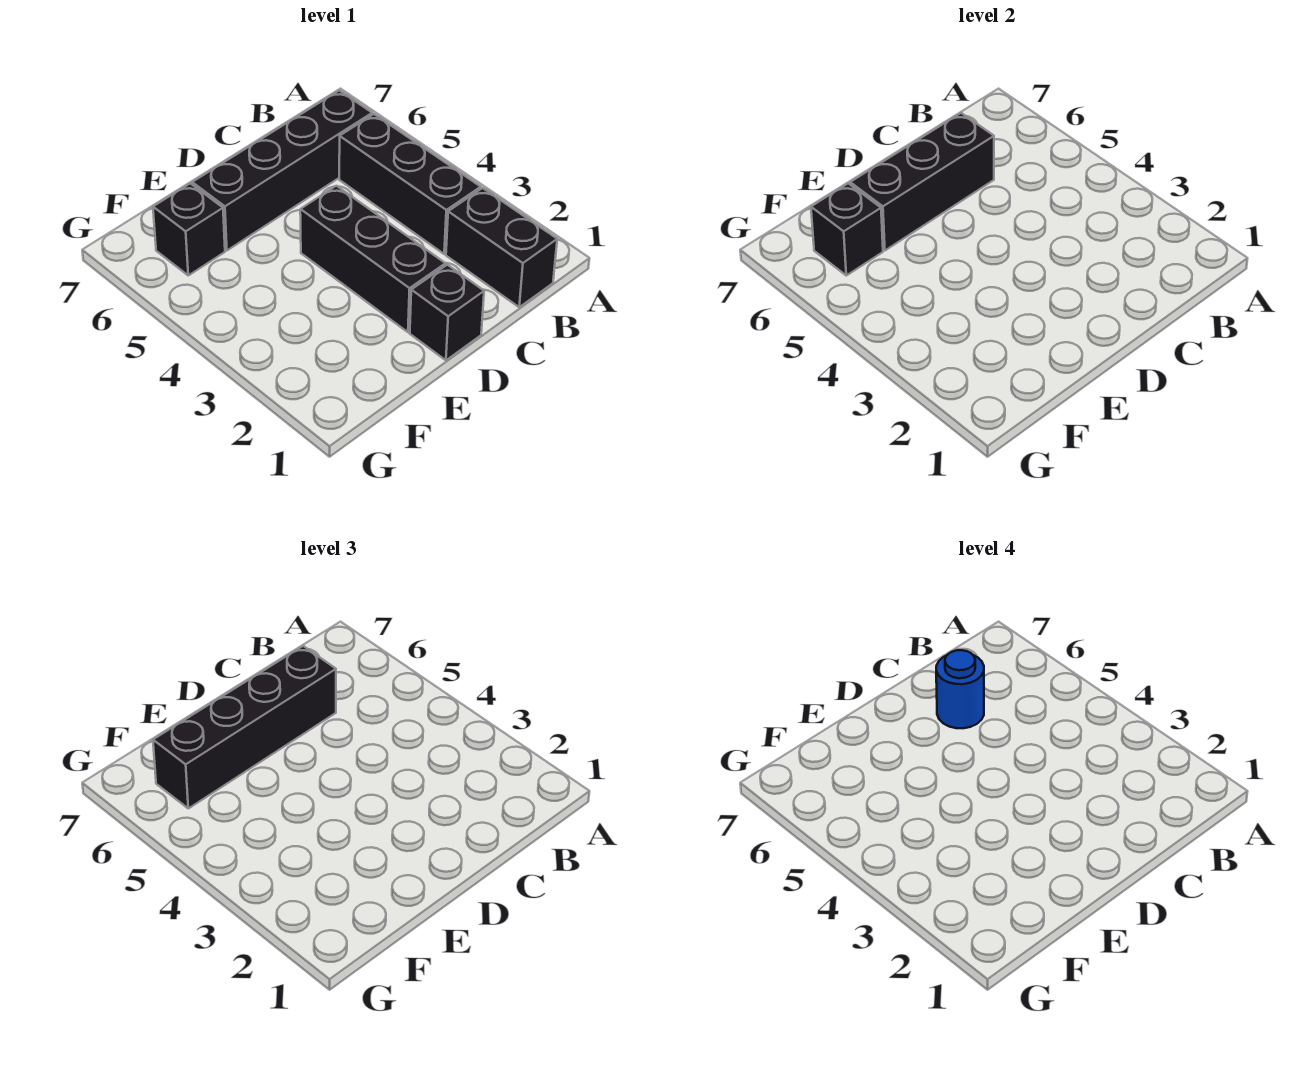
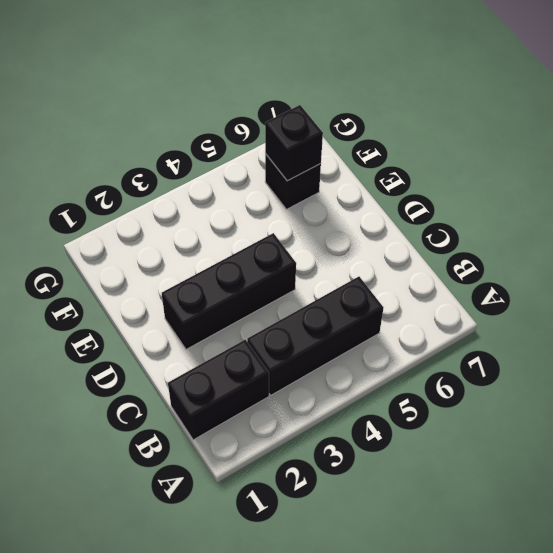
none -> black brick B6:E6 level 1
none -> black brick D1 level 1

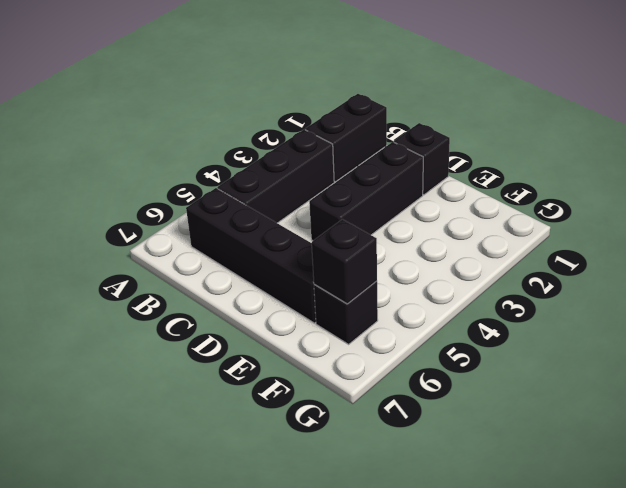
none -> black brick C6:E6 level 2
none -> black brick C6:F6 level 3

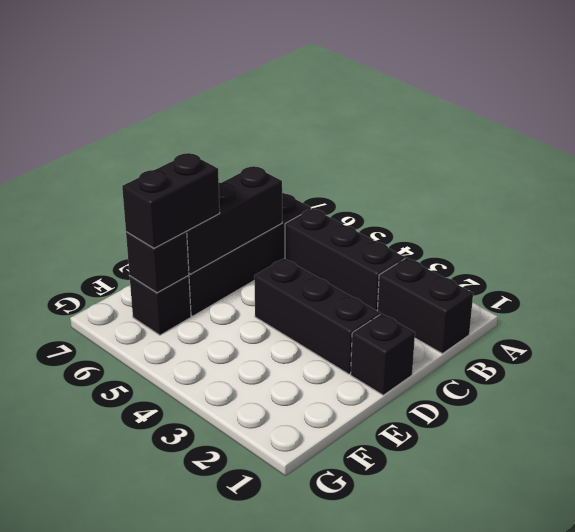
black brick E6:F6 level 3 -> black brick C6:F6 level 3
none -> blue round brick C6 level 4

